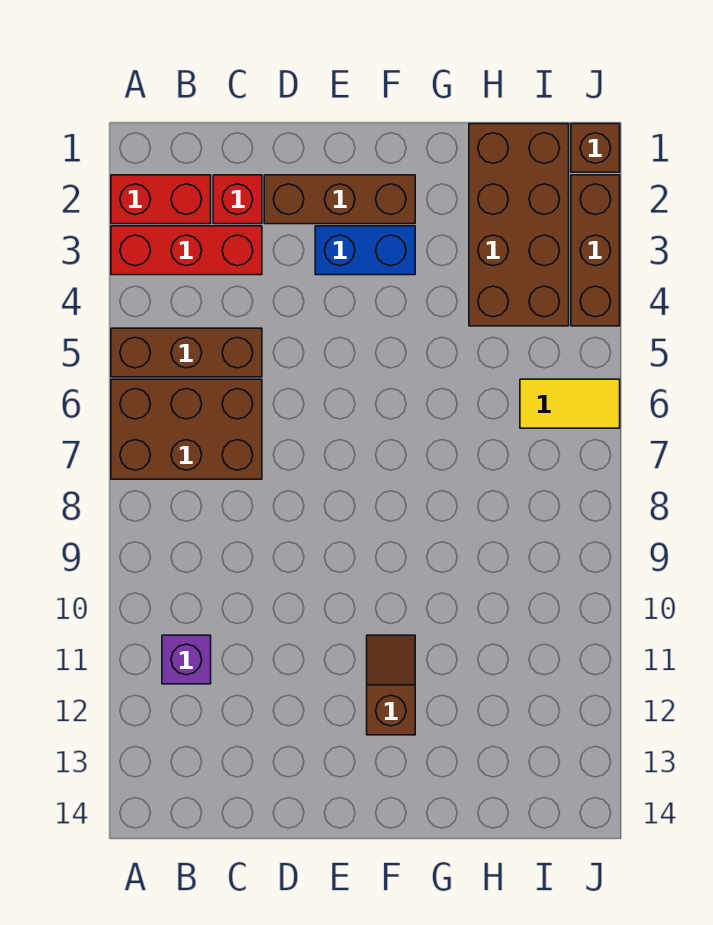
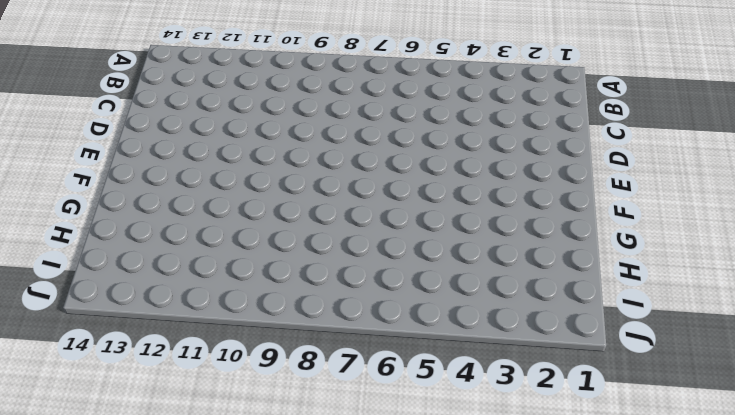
none -> red brick A2:B2 level 1
none -> red brick A3:C3 level 1
none -> brown brick A5:C5 level 1

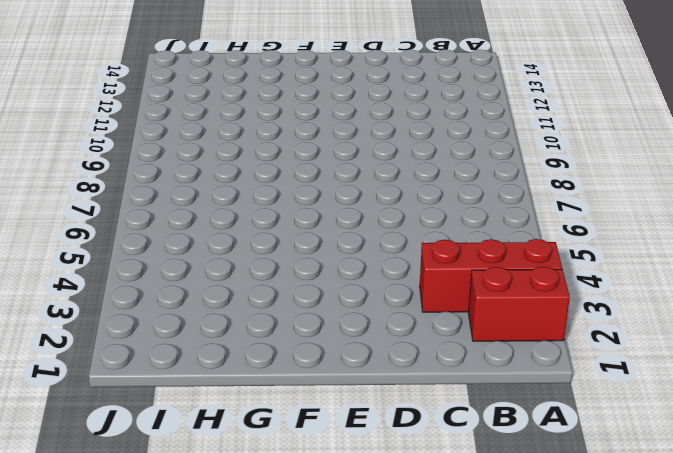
none -> brown brick A5:C5 level 1
none -> brown brick A6:C7 level 1
none -> purple brick B11 level 1

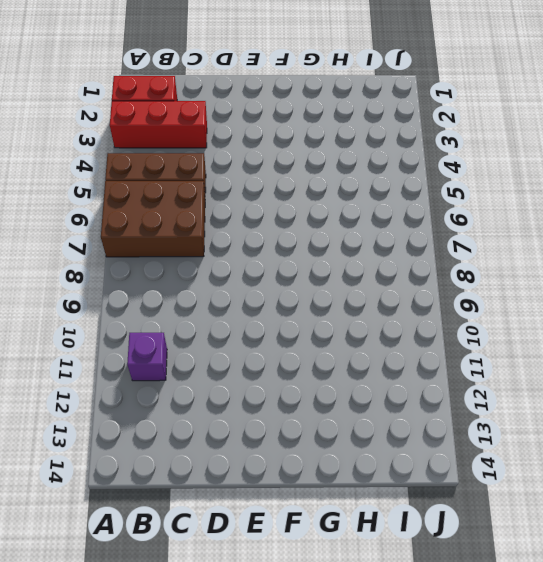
none -> red brick C2 level 1
none -> brown brick D2:F2 level 1
none -> blue brick E3:F3 level 1

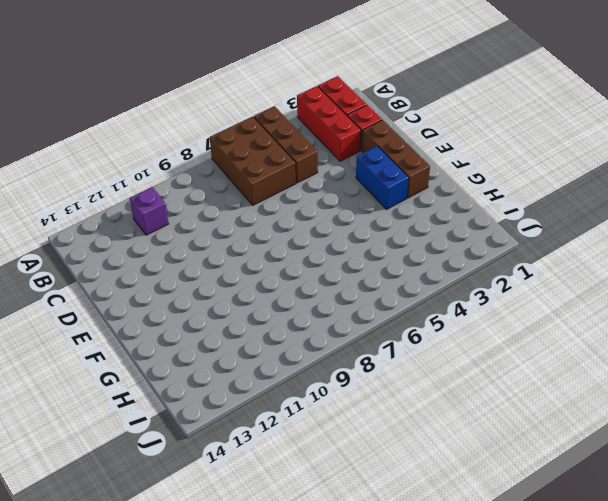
none -> brown slope F11:F12 level 1 top 12
none -> brown brick H1:I4 level 1
none -> yellow tile I6:J6 level 1

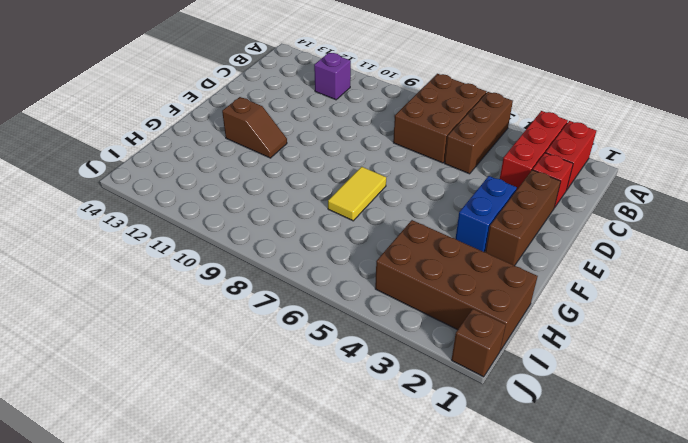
yellow tile F7:G7 level 1 -> yellow tile I6:J6 level 1
none -> brown brick J2:J4 level 1

